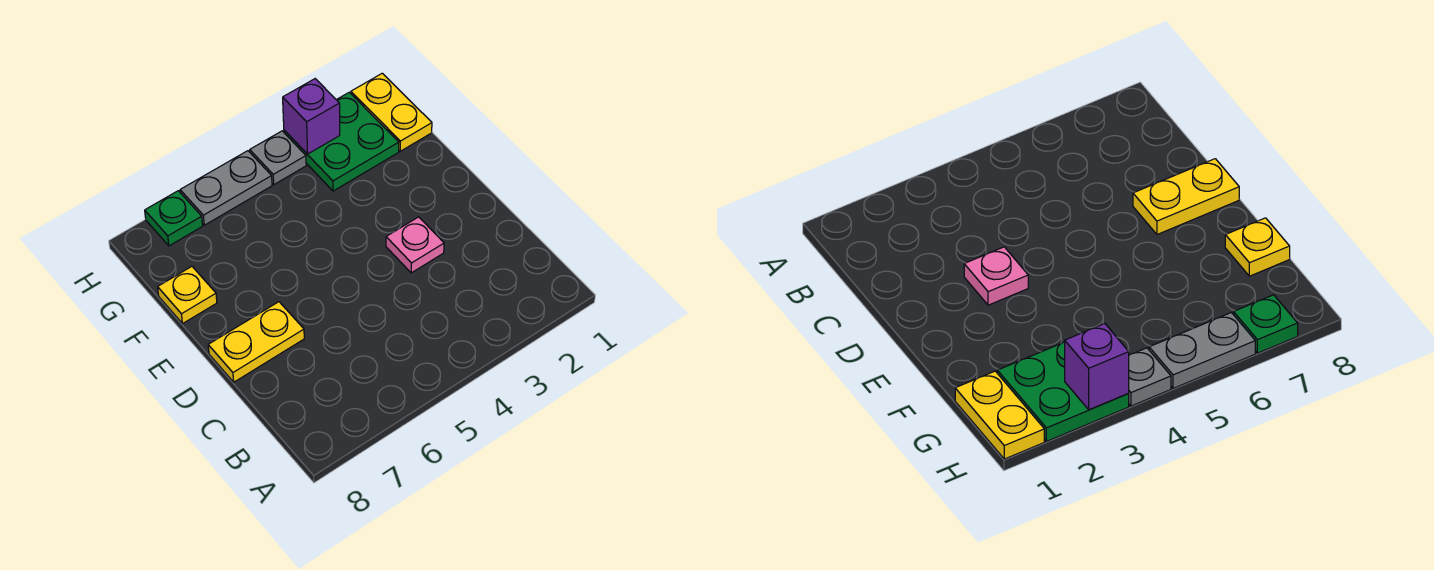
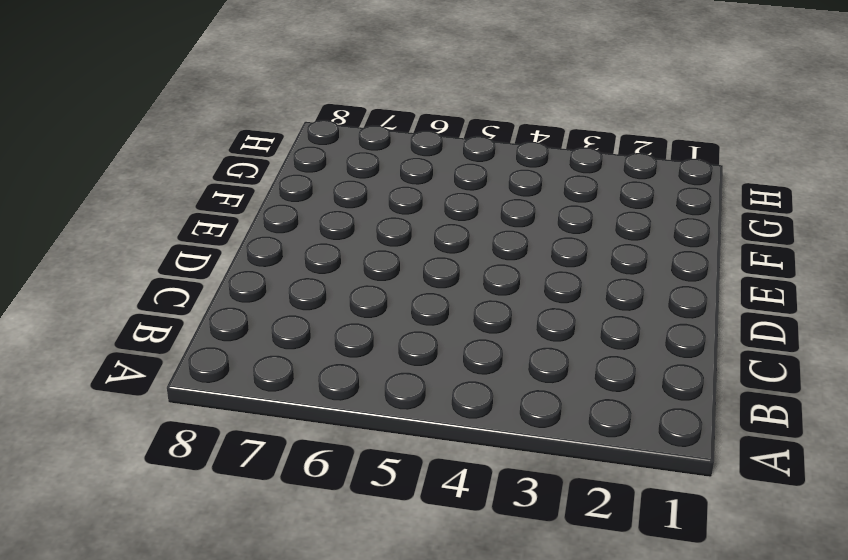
none -> pink plate D3 level 1
none -> yellow plate D7:D8 level 1

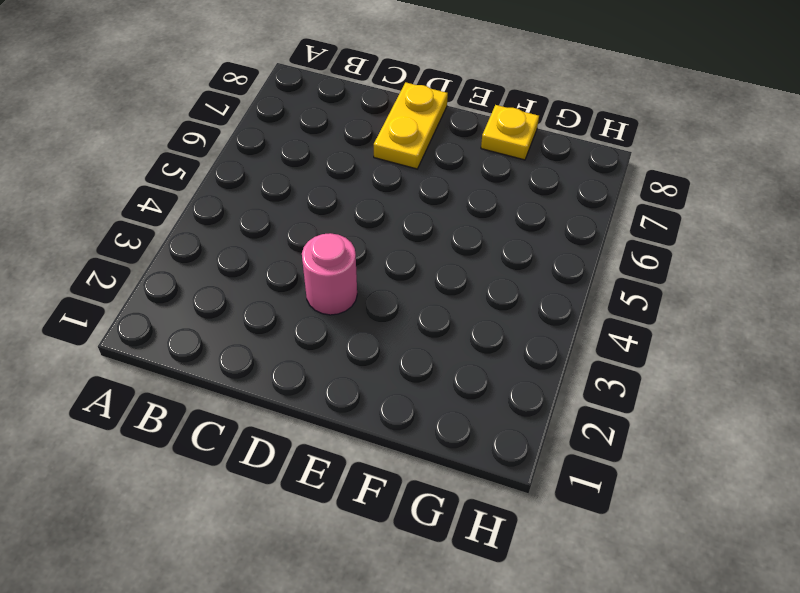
pink round brick D3 level 1 -> pink plate D3 level 1
none -> yellow plate G1:H1 level 1
none -> green plate G2:H3 level 1

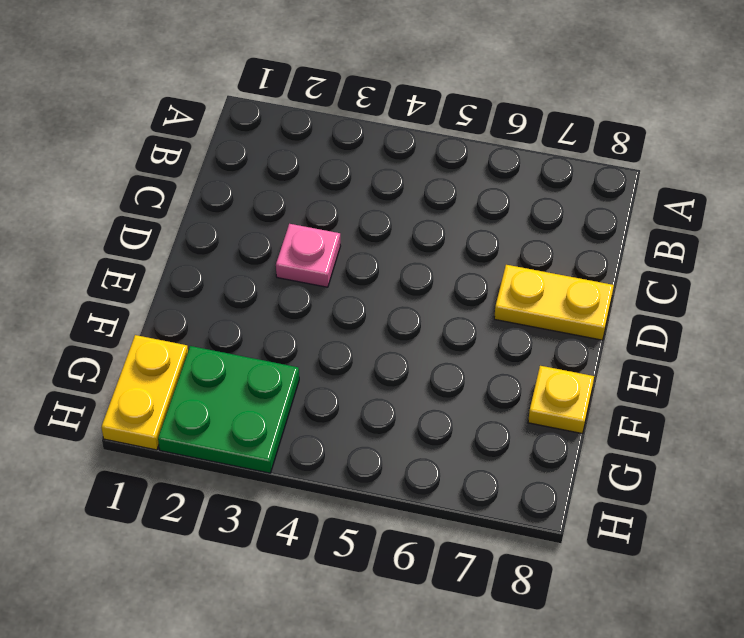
none -> grey plate H4 level 1
none -> grey plate H5:H6 level 1

